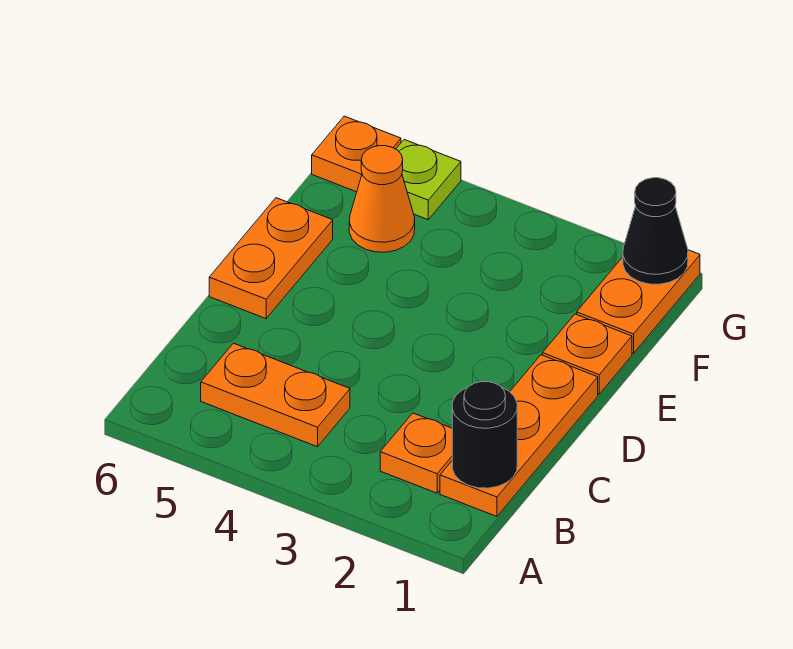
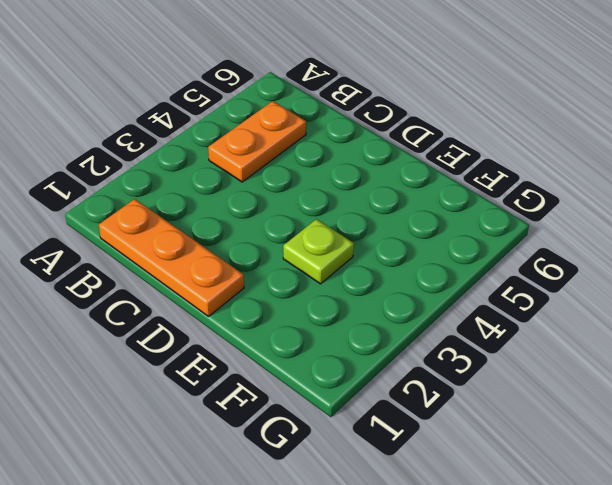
lime plate E3 level 1 -> lime plate G5 level 1
none -> orange plate B2 level 1
none -> orange plate D6:E6 level 1

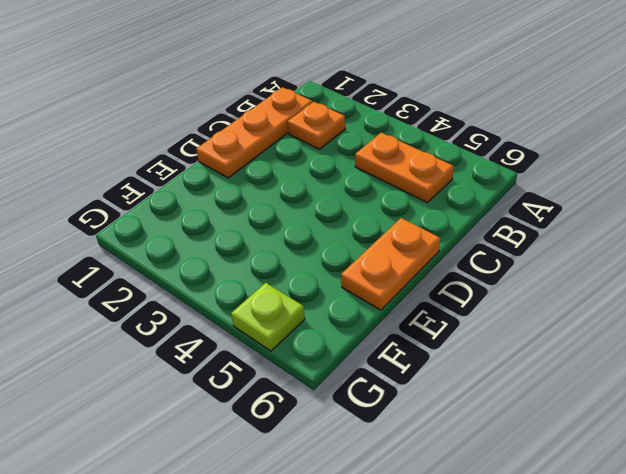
none -> orange plate E1 level 1
none -> orange plate F1:G1 level 1

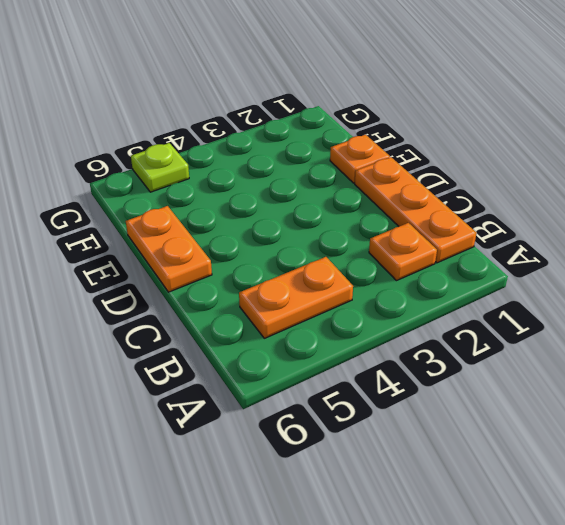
none -> orange plate F1:G1 level 1
none -> orange cone F5 level 1

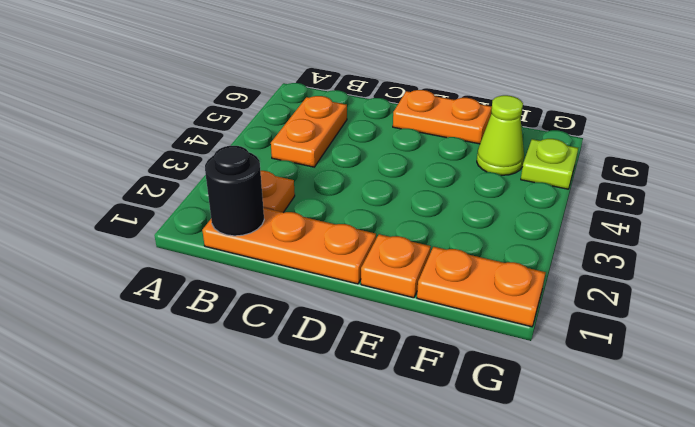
lime cone F5 level 1 -> orange cone F5 level 1
none -> orange plate G6 level 1
none -> black cone G1 level 2

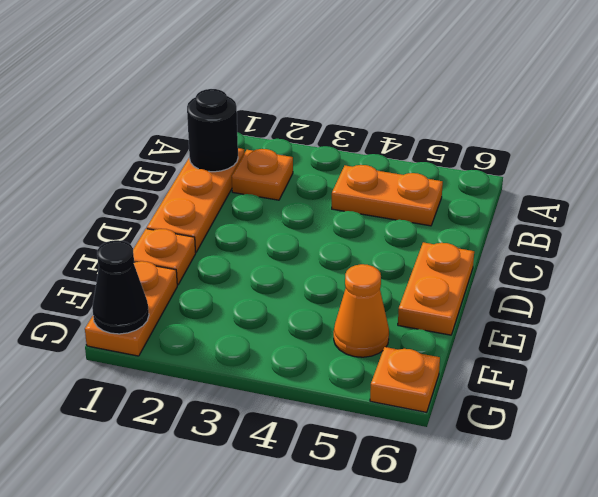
none -> lime plate G5 level 1

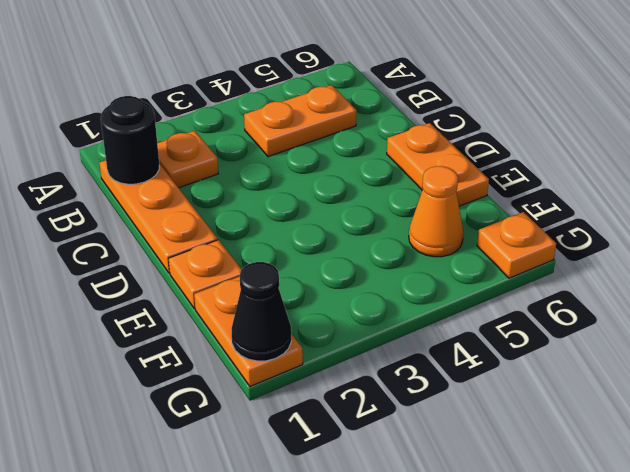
none -> lime plate G5 level 1

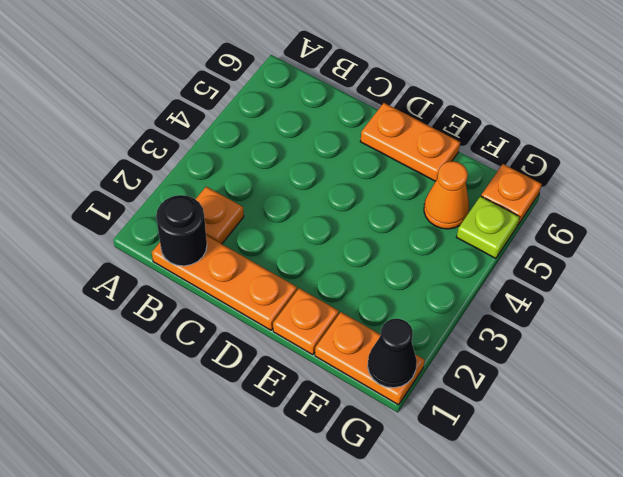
none -> orange plate B4:B5 level 1

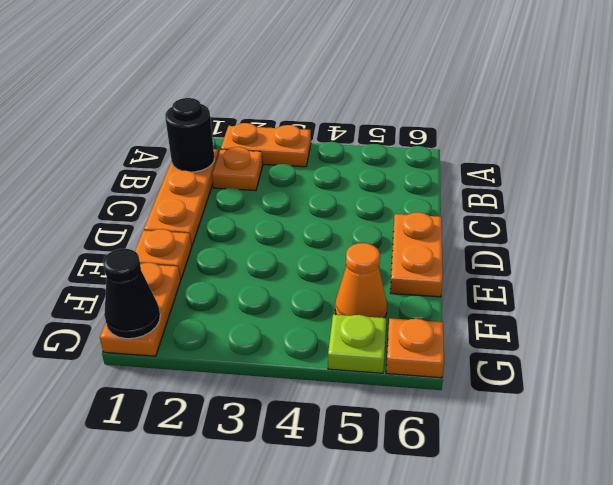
orange plate A2:A3 level 1 -> orange plate B4:B5 level 1

